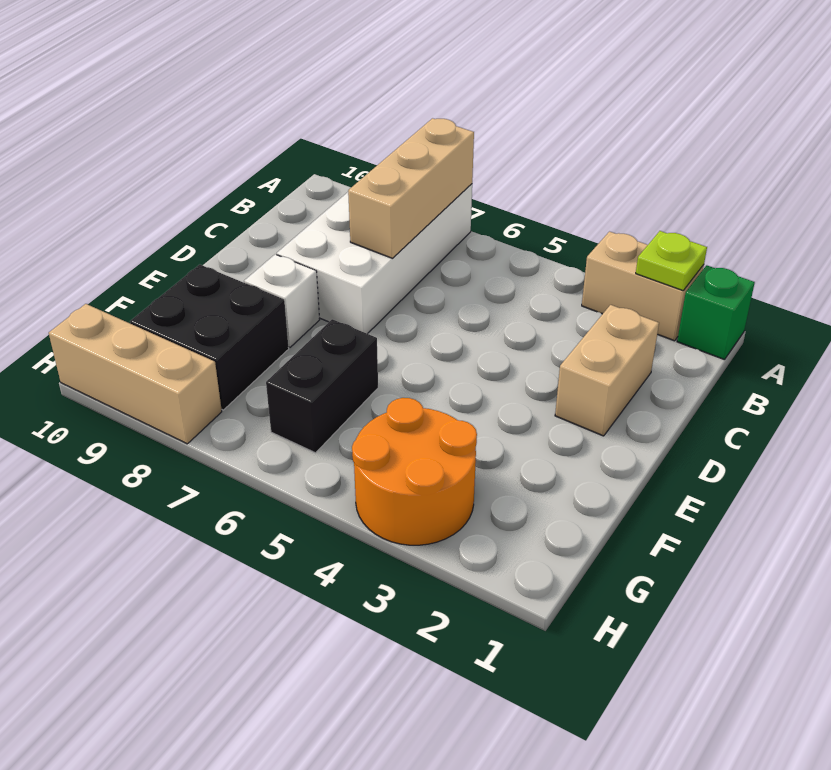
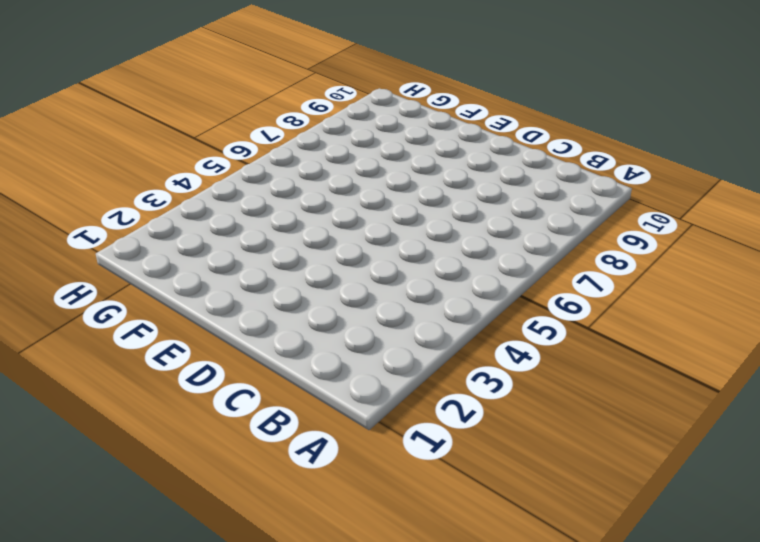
none -> green brick A1 level 1
none -> tan brick A2:A3 level 1

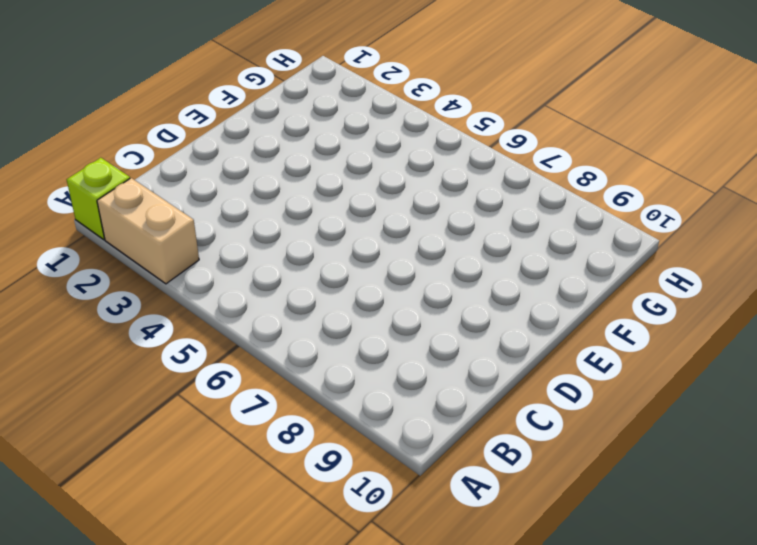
lime brick A1 level 1 -> green brick A1 level 1
none -> white brick A7:D8 level 1
none -> tan brick C2:D2 level 1

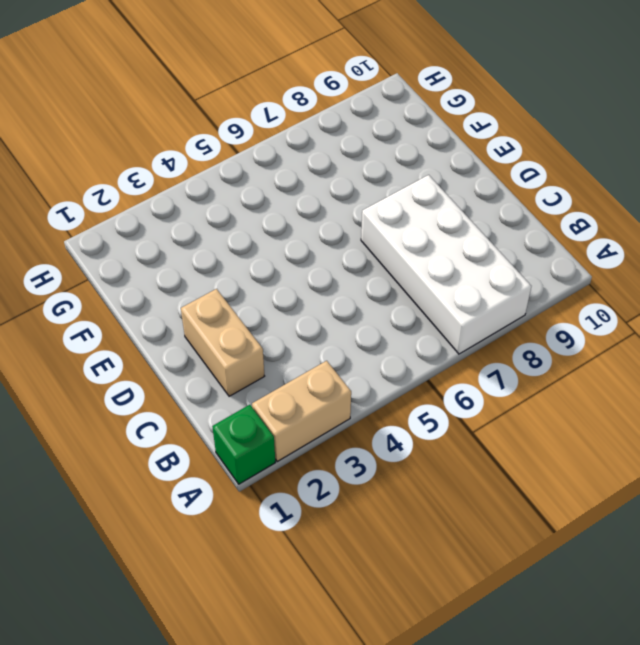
none -> white brick E8 level 1
none -> black brick F6:G6 level 1

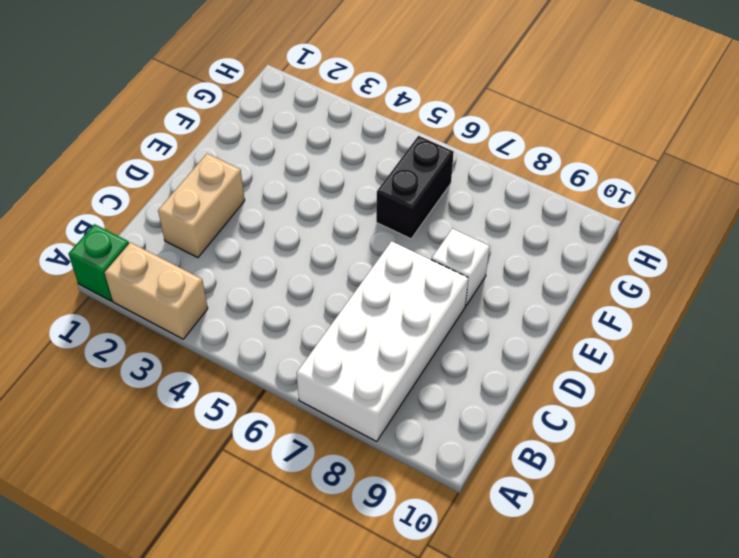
none -> black brick F8:G9 level 1
none -> orange round brick G3:H4 level 1

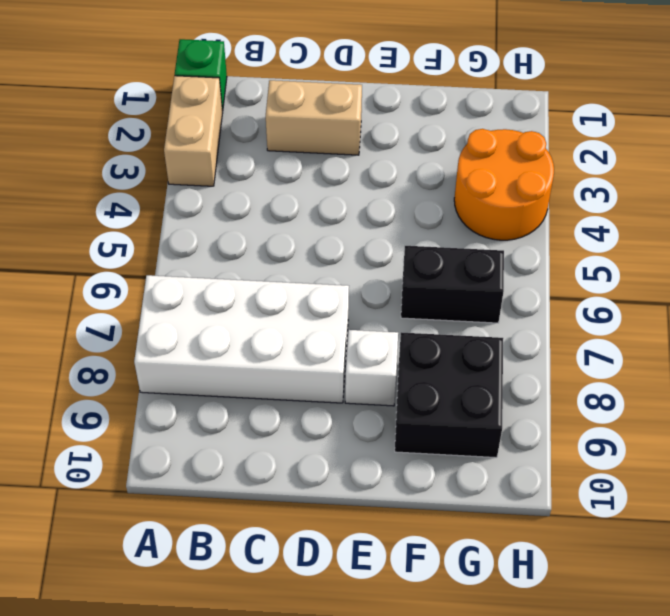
none -> tan brick H8:H10 level 1
none -> lime plate A2 level 2

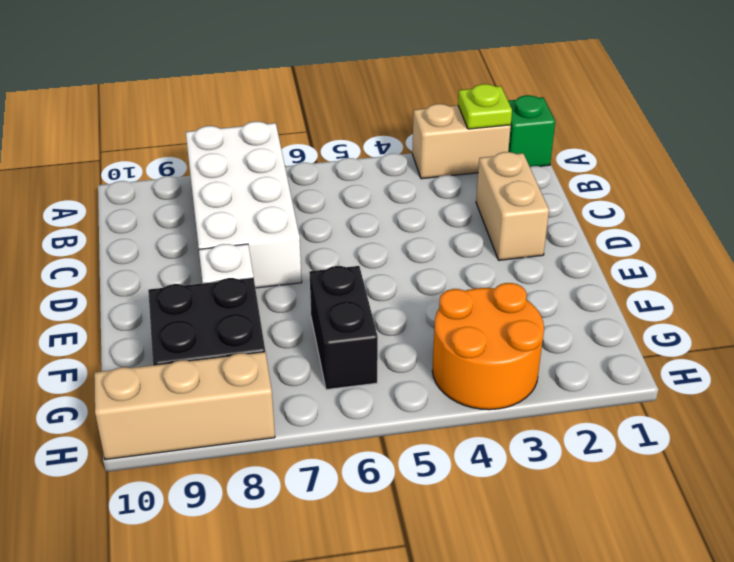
none -> tan brick A7:C7 level 2

